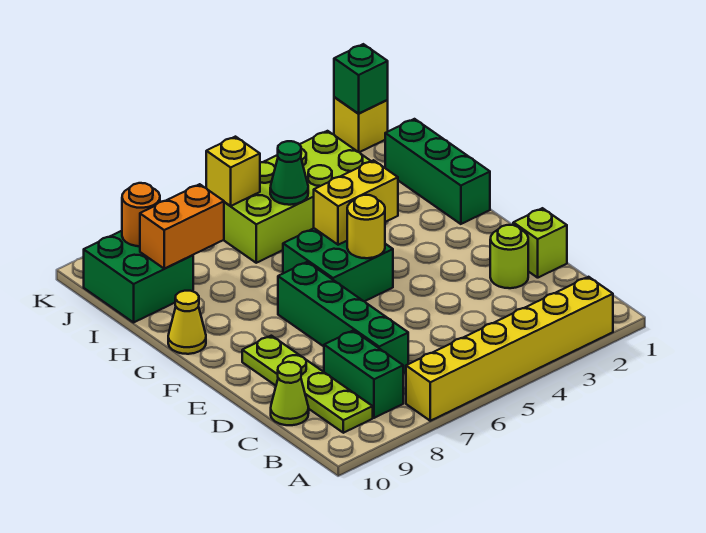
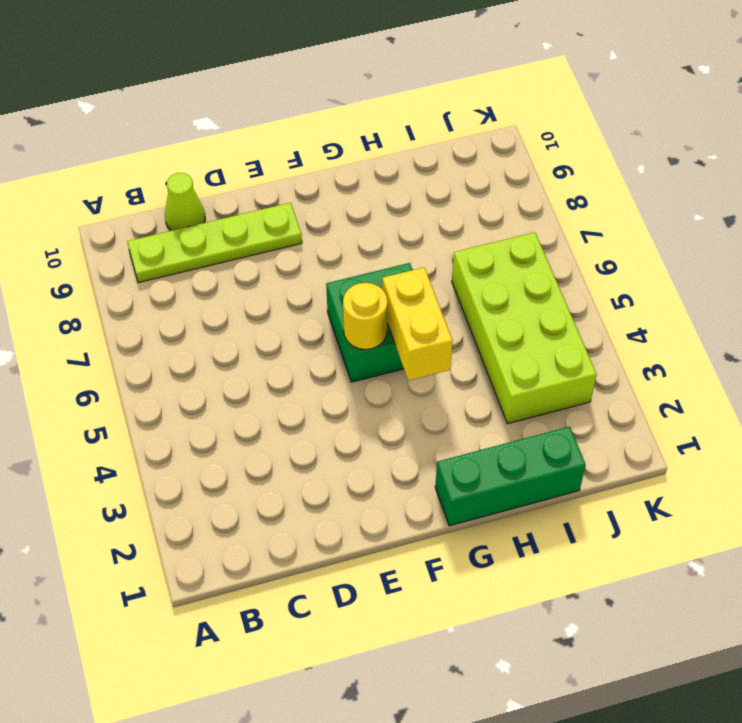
none -> yellow brick A2:A7 level 1
none -> green brick B8:C8 level 1
none -> green brick C7:F7 level 1

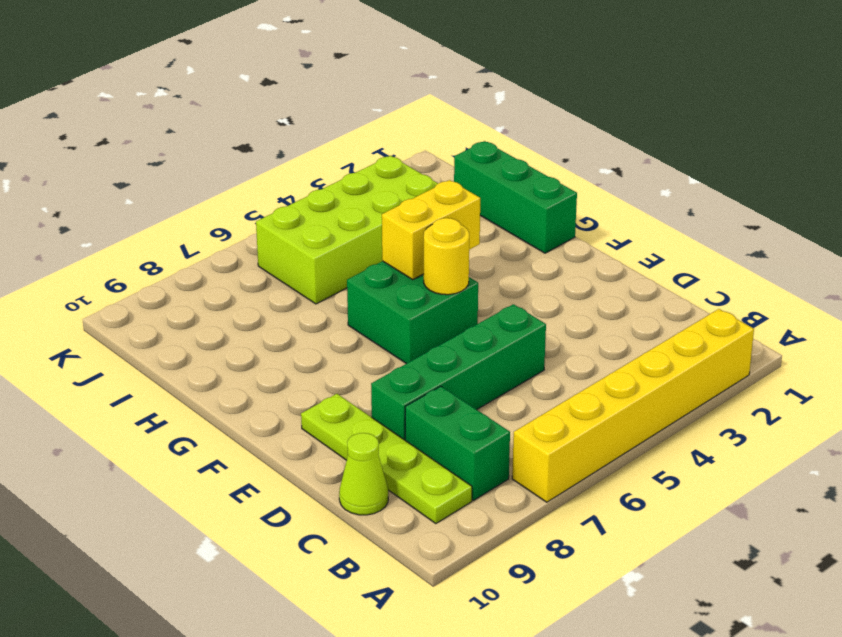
green brick D5:D8 level 1 -> green brick C7:F7 level 1
none -> lime brick D1 level 1
none -> lime round brick D2 level 1
none -> yellow cone G10 level 1

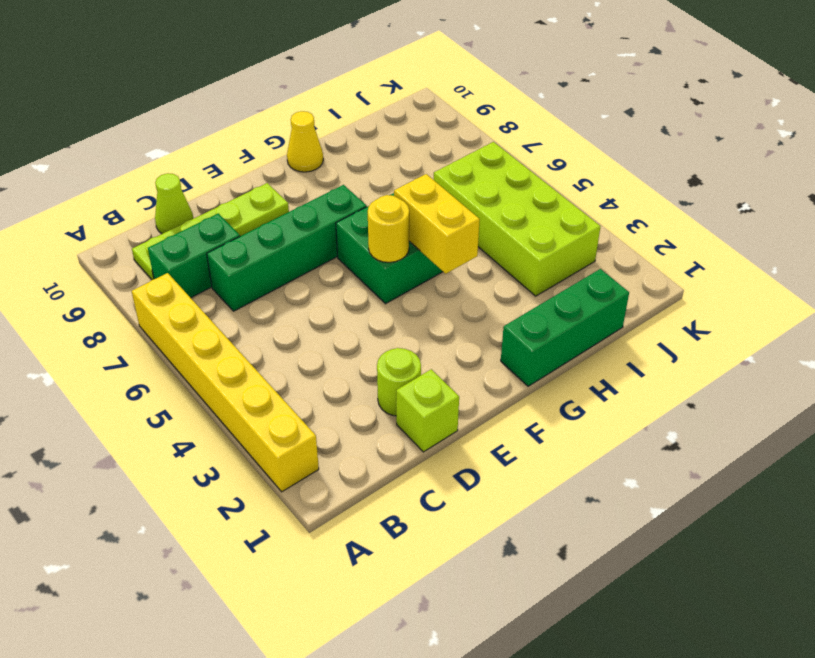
none -> green brick I9:J10 level 1
none -> yellow brick K1 level 1
none -> green cone I5 level 2

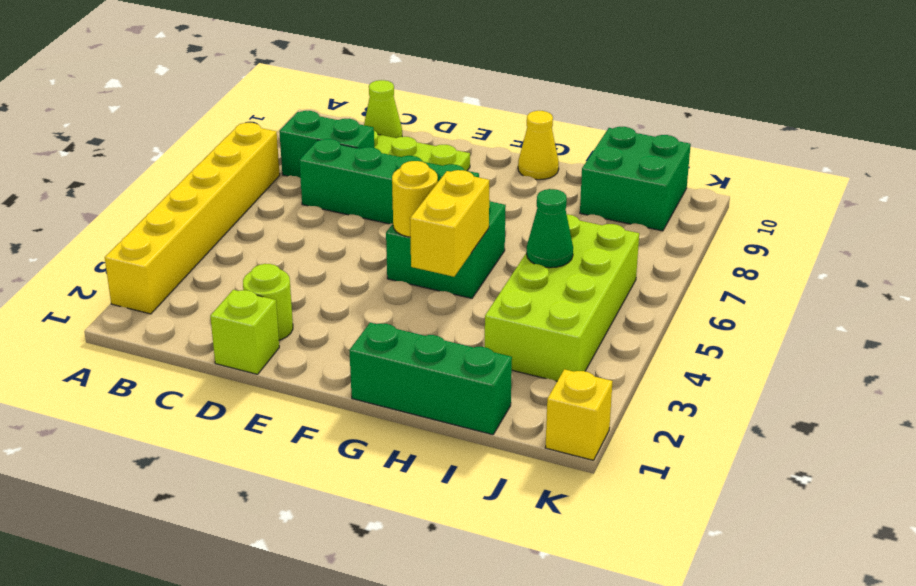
none -> orange brick I8:I9 level 2
none -> yellow brick J6 level 2
none -> orange round brick J9 level 2

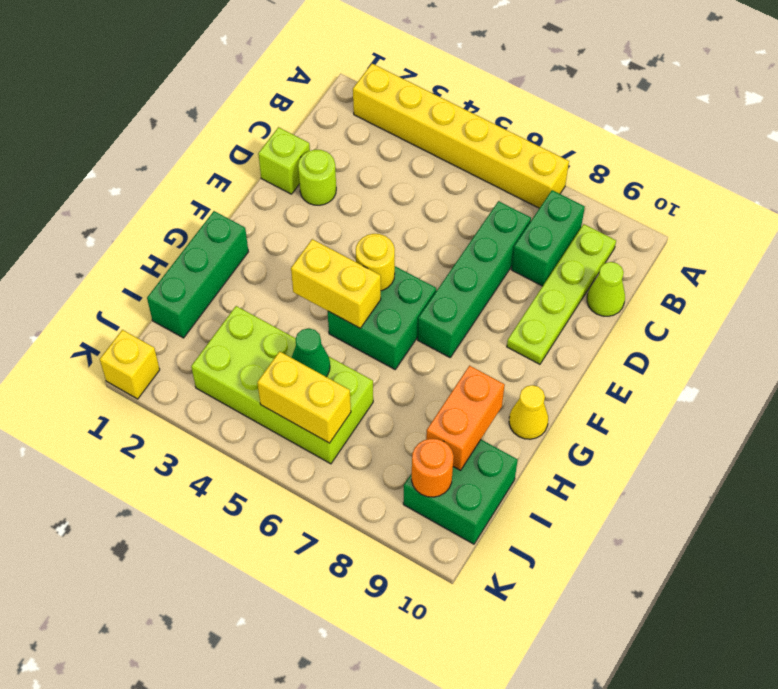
orange brick H9:I9 level 2 -> orange brick I8:I9 level 2
yellow brick J5:J6 level 2 -> yellow brick J6 level 2
none -> green brick K1 level 2

